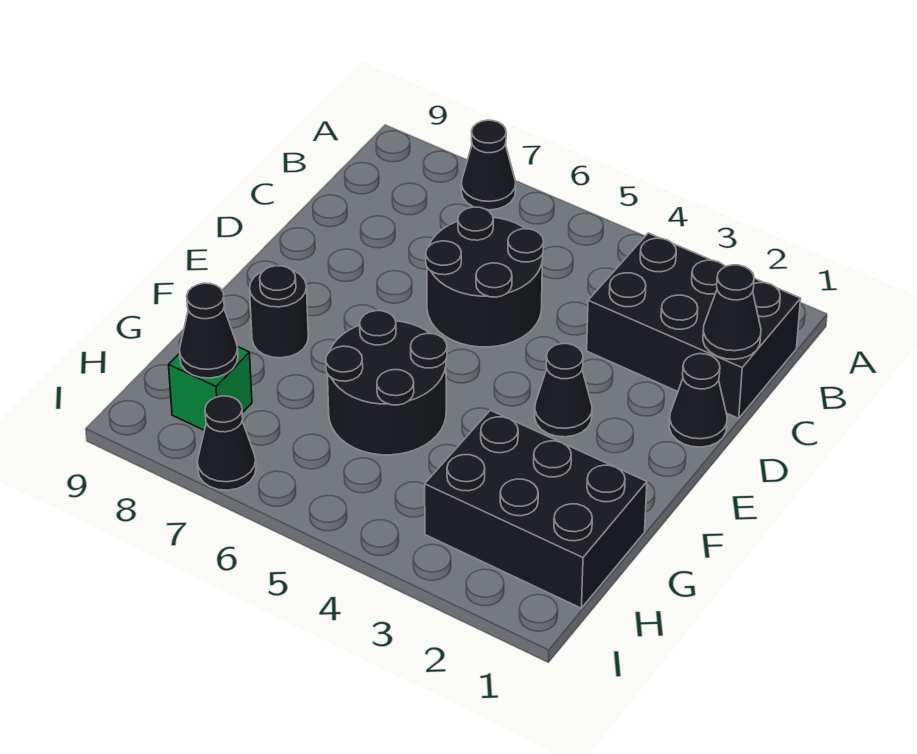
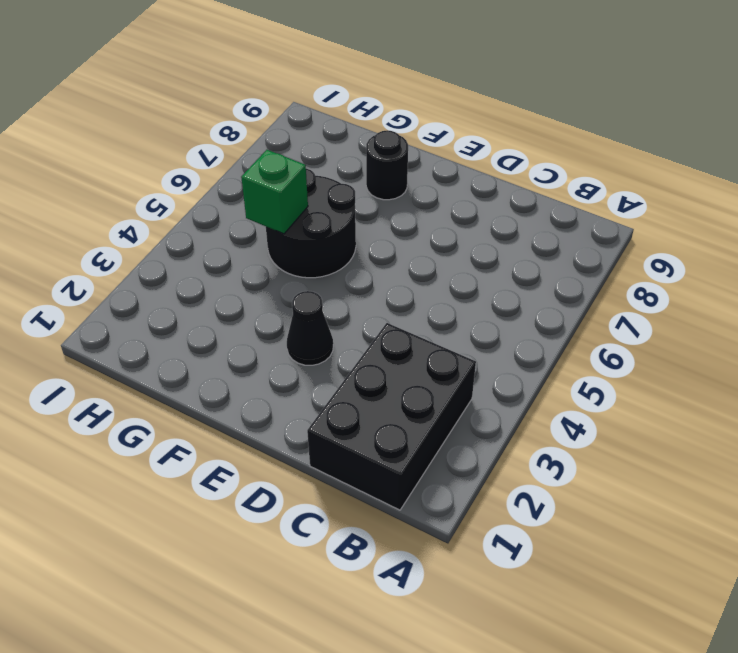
green brick G5 level 2 -> green brick H8 level 1
none -> black cone A7 level 1
none -> black round brick C5:D6 level 1
none -> black cone D1 level 1

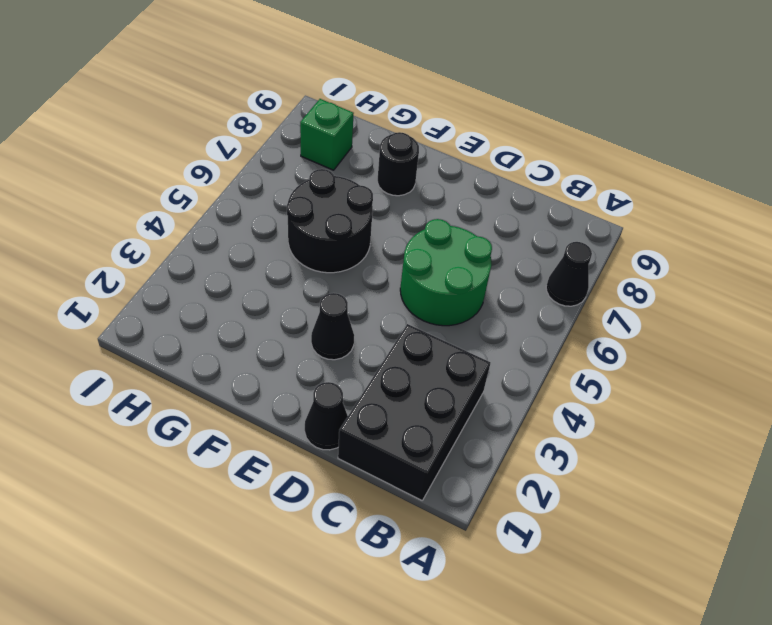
green round brick C5:D6 level 1 -> black round brick C5:D6 level 1
none -> black brick G1:H3 level 1
none -> black cone I7 level 1
none -> black cone C1 level 2

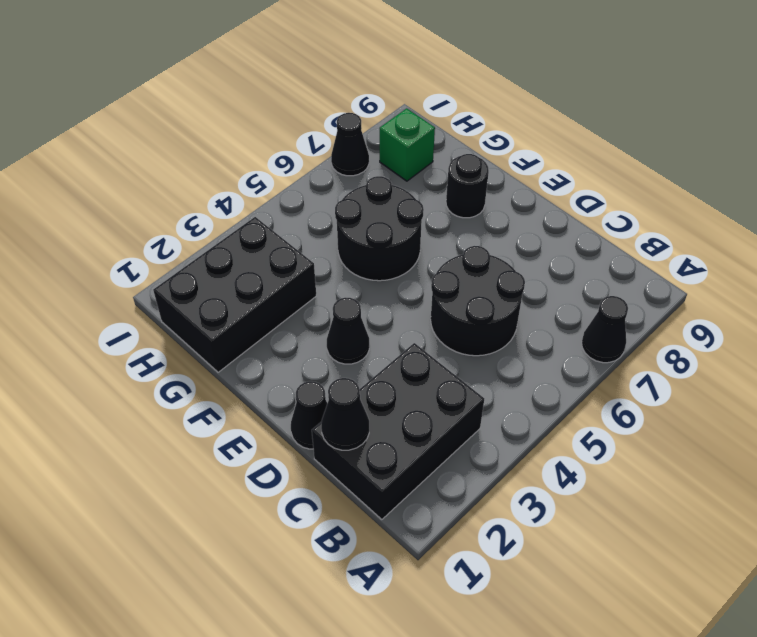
none -> black cone H8 level 2

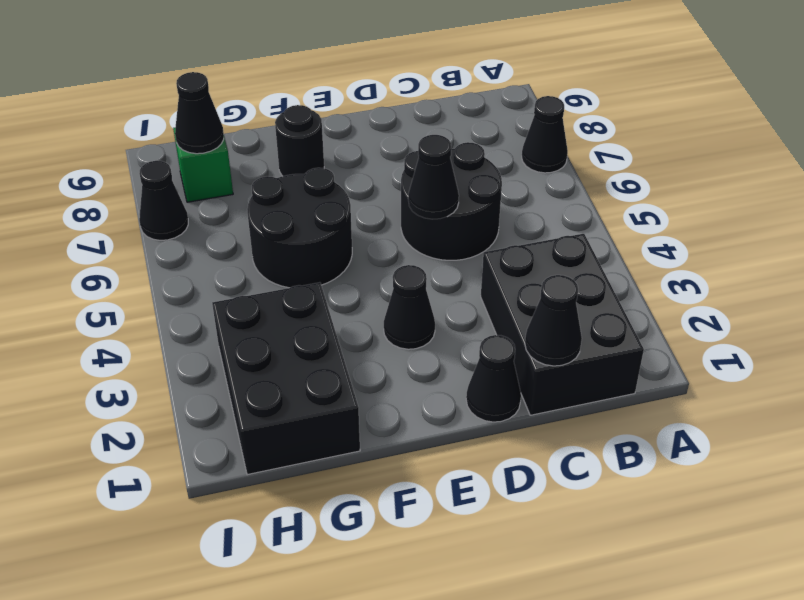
black cone D5 level 2 -> none

